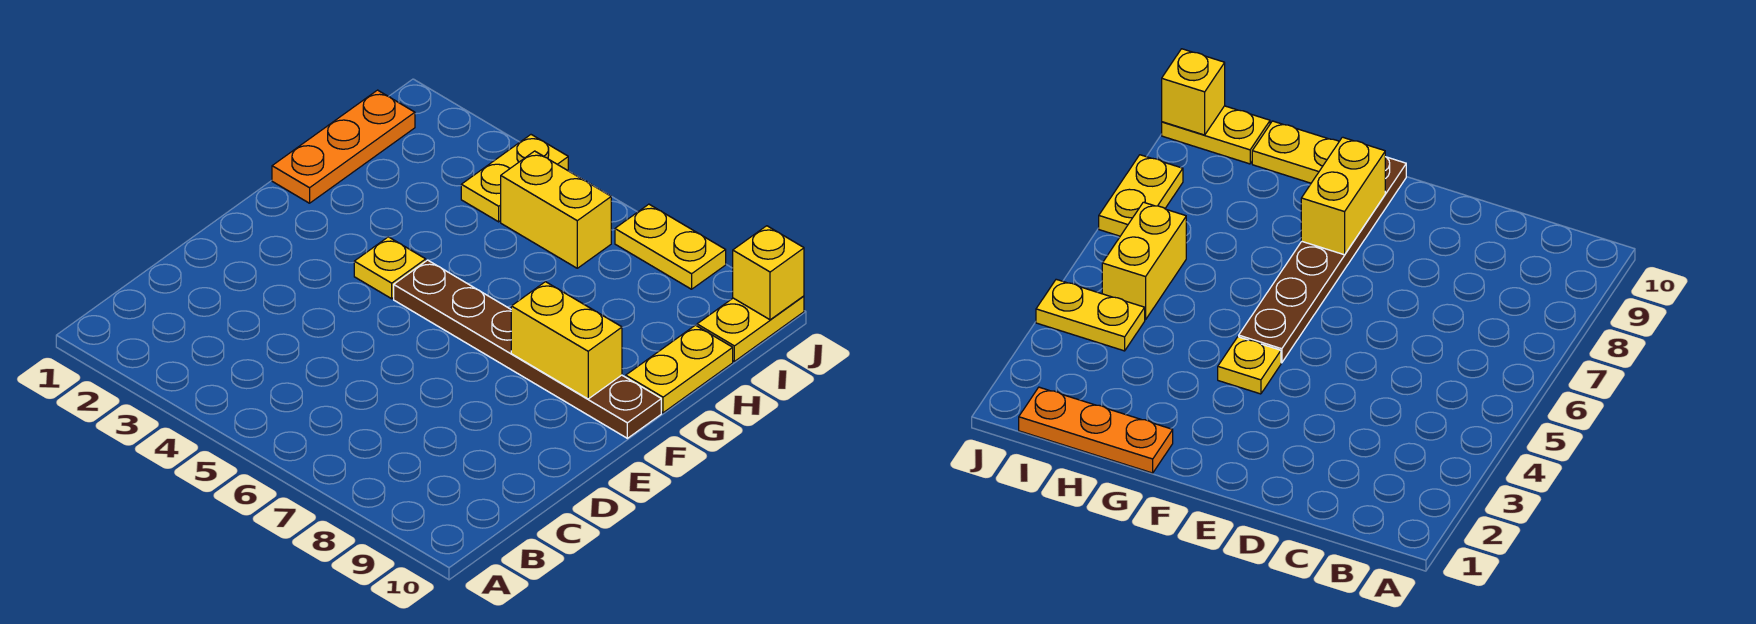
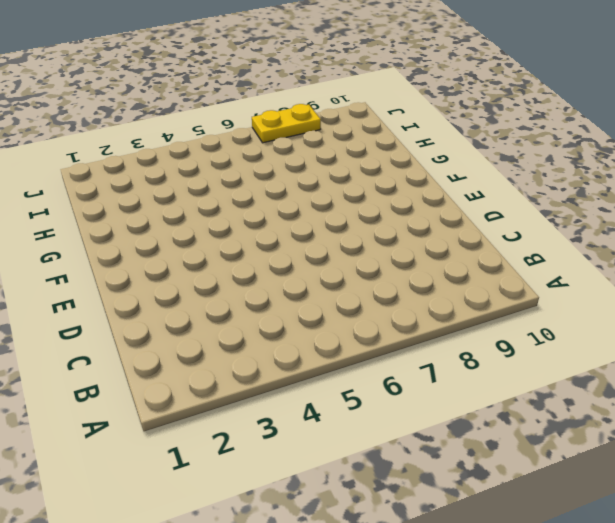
none -> yellow plate F4 level 1
none -> brown plate F5:F10 level 1

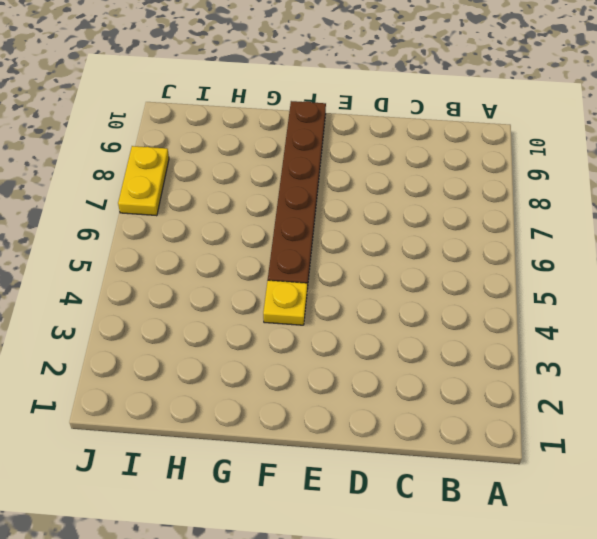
none -> orange plate G1:I1 level 1
none -> yellow plate G10:H10 level 1

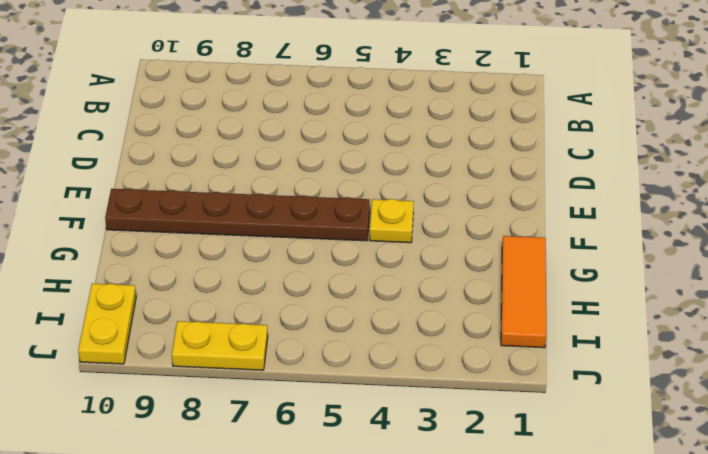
orange tile G1:I1 level 1 -> orange plate G1:I1 level 1
none -> yellow plate G10:H10 level 1
none -> yellow plate I4:J4 level 1

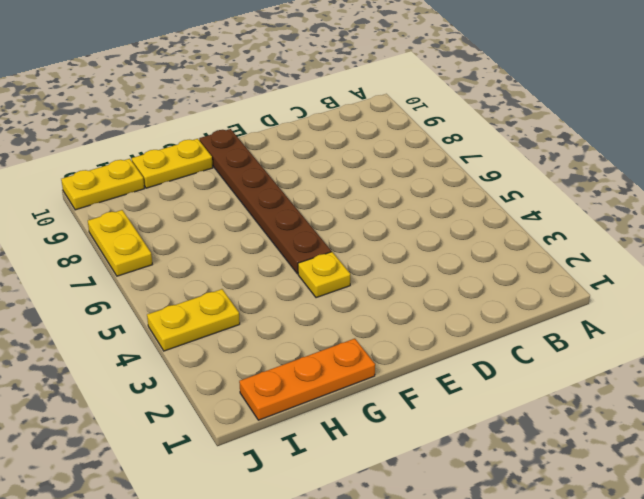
none -> yellow brick I5:I6 level 1
none -> yellow brick F8:F9 level 2

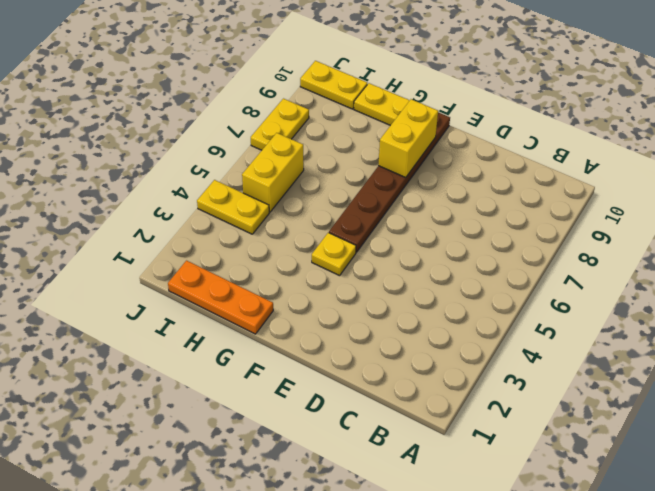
none -> yellow brick J10 level 2

